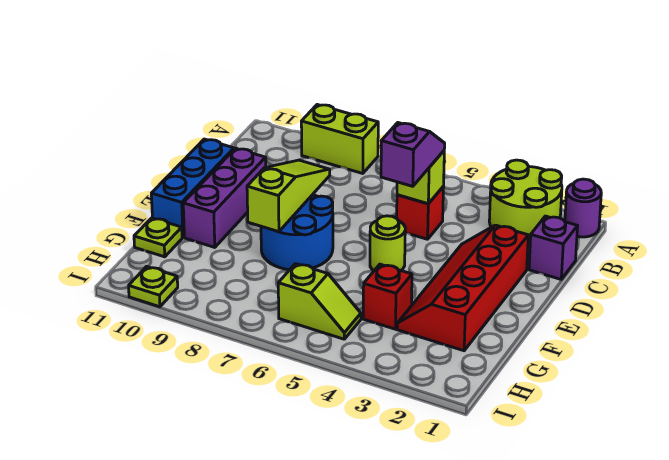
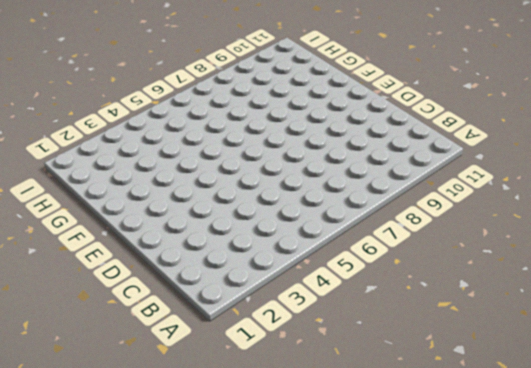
none -> purple round brick A1 level 1
none -> lime round brick A2:B3 level 1
none -> lime brick A8:A9 level 1

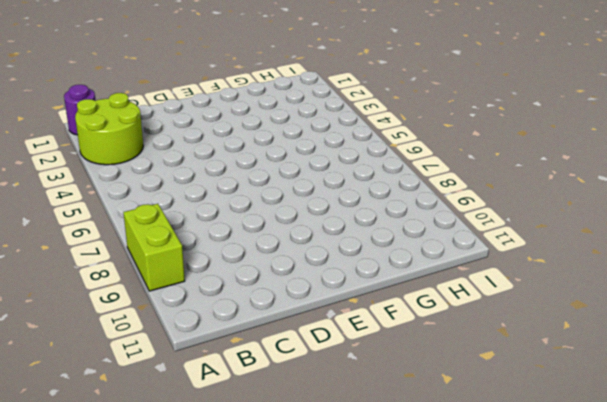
none -> purple brick C1 level 1
none -> red brick C5 level 1
none -> red slope D2:G3 level 1 top 2

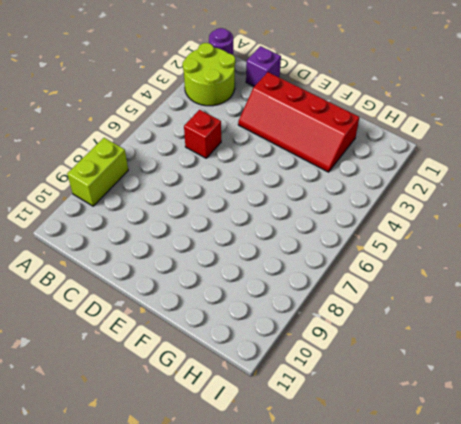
none -> purple brick D10:F10 level 1
none -> blue brick D11:F11 level 1
none -> lime round brick E5 level 1

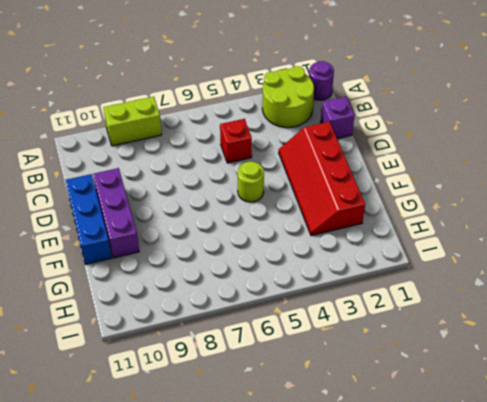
none -> blue round brick E7:F8 level 1
none -> red brick G4 level 1
none -> lime plate G11 level 1

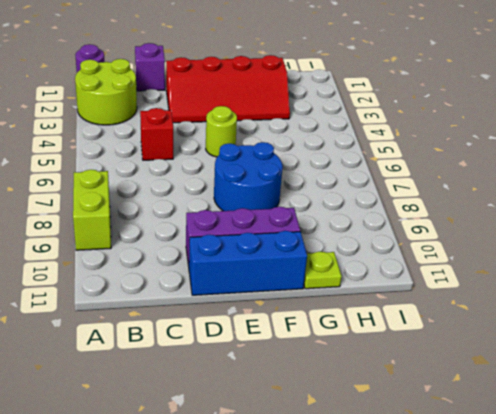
none -> red brick G4 level 1
none -> lime slope H5:H6 level 1 top 6
none -> lime plate I10 level 1

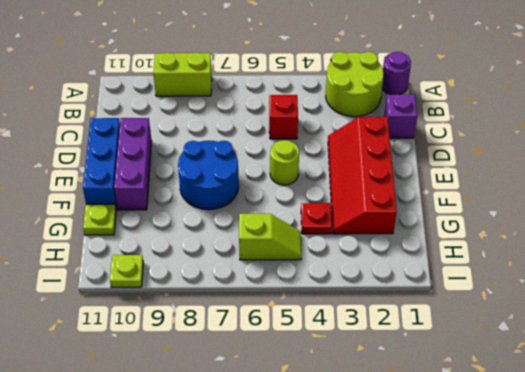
red plate G4 level 1 -> red brick G4 level 1
none -> lime brick C5 level 2
none -> lime slope D8:F8 level 2 top F
none -> purple slope C5:D5 level 3 top D

